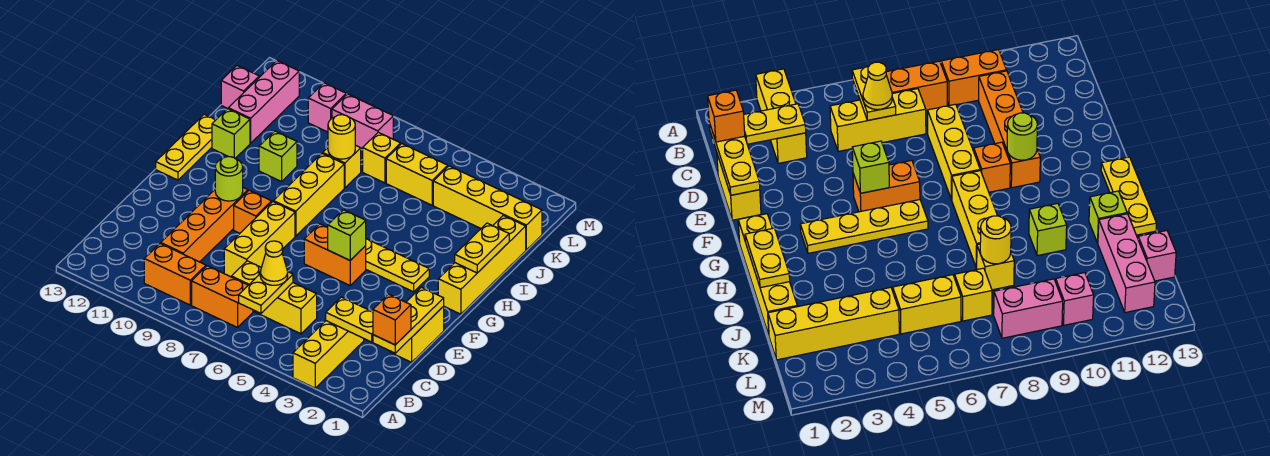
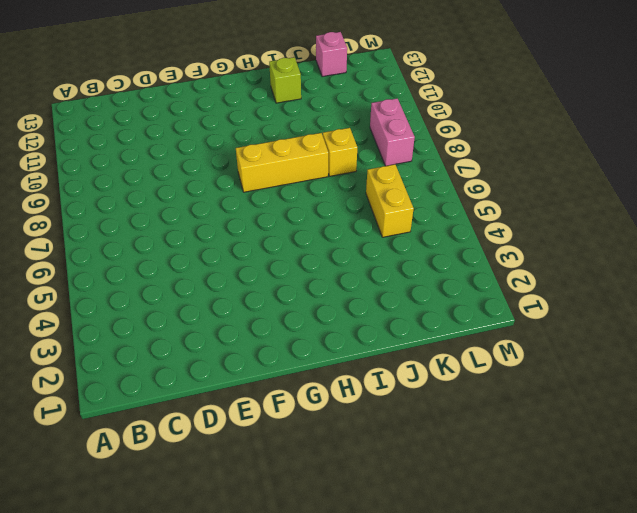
none -> yellow brick A3:C3 level 1
none -> orange brick B7:B8 level 1
none -> orange brick B9:B10 level 1
none -> yellow brick C5:C7 level 1

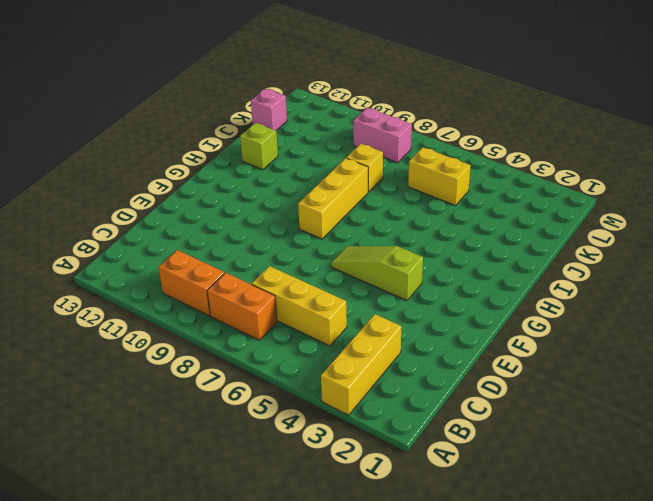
lime slope F4:F6 level 1 top 4 -> orange brick F5:F6 level 1
none -> orange brick C10:F10 level 1
none -> yellow brick D1:E1 level 1
none -> yellow brick D8:F8 level 1
none -> orange brick F9 level 1

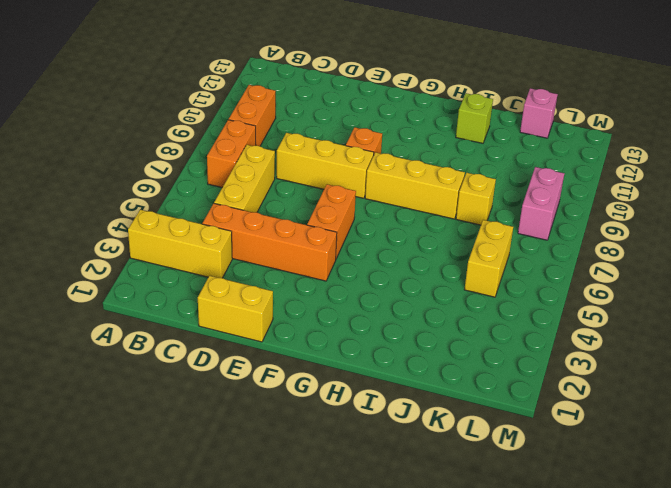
orange brick C4:F4 level 1 -> orange brick C10:F10 level 1
none -> yellow brick G1:J1 level 1
none -> yellow plate G3:G6 level 1
none -> yellow plate G13:I13 level 1
none -> lime brick I10 level 1

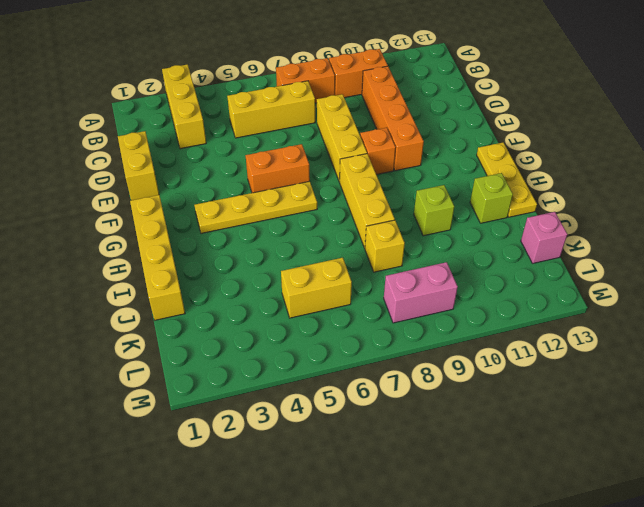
none -> pink brick J12:L12 level 1
none -> yellow brick K1:K4 level 1
none -> yellow brick K7 level 1
none -> pink brick L10 level 1

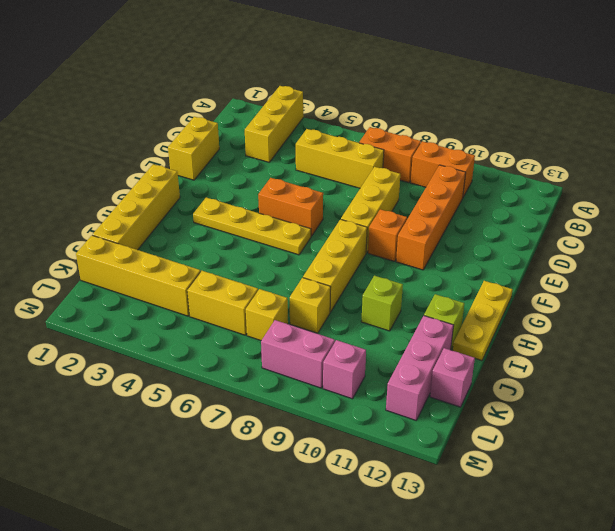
none -> yellow plate B6:C6 level 2
none -> yellow plate C1:E1 level 2
none -> yellow plate C2:C3 level 2
none -> lime brick F5 level 2

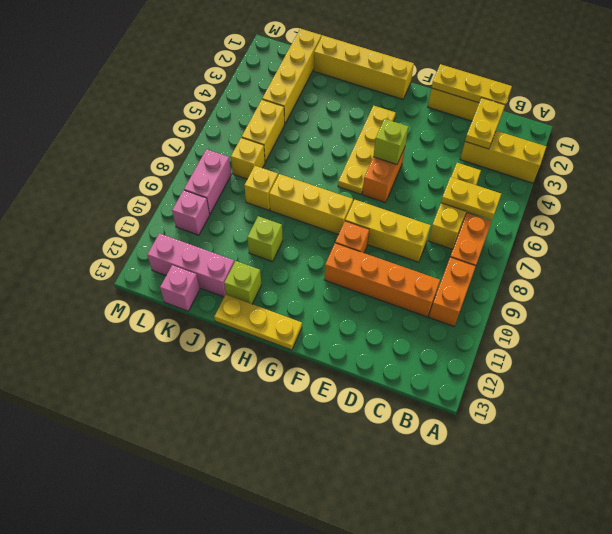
none -> lime round brick F10 level 2
none -> yellow plate H1:I1 level 2
none -> yellow round brick J8 level 2
none -> orange brick C1 level 3

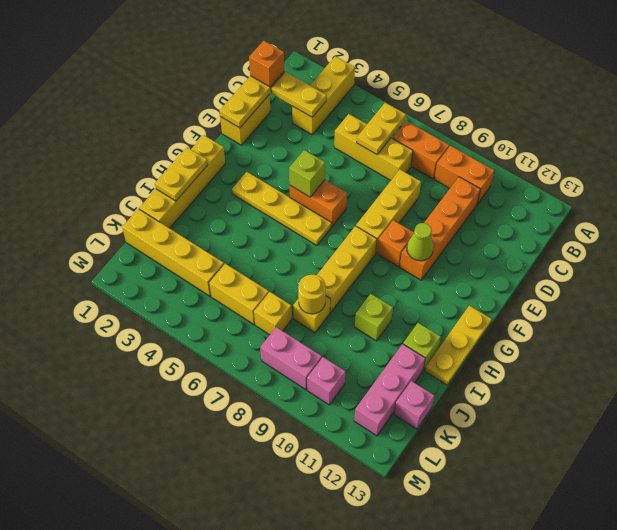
lime cone F10 level 2 -> lime round brick F10 level 2
none -> yellow cone C6 level 3

